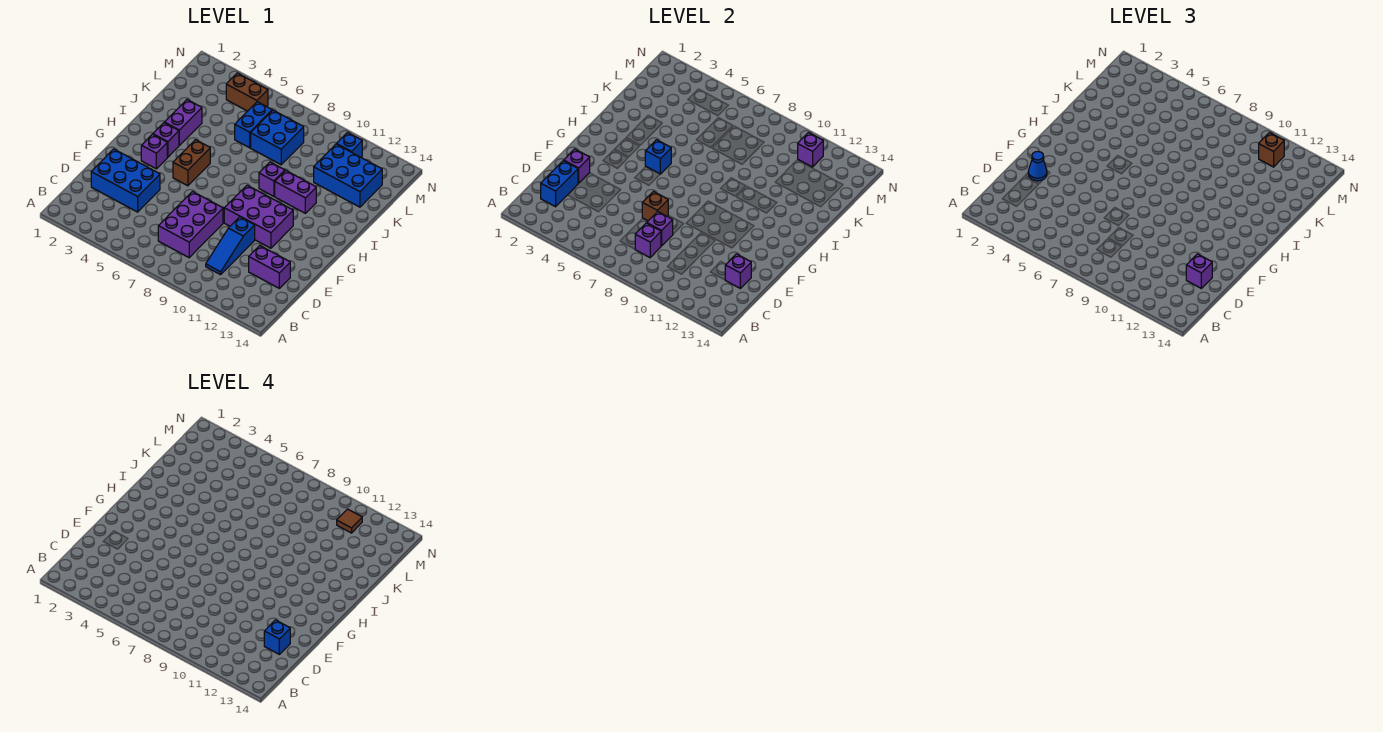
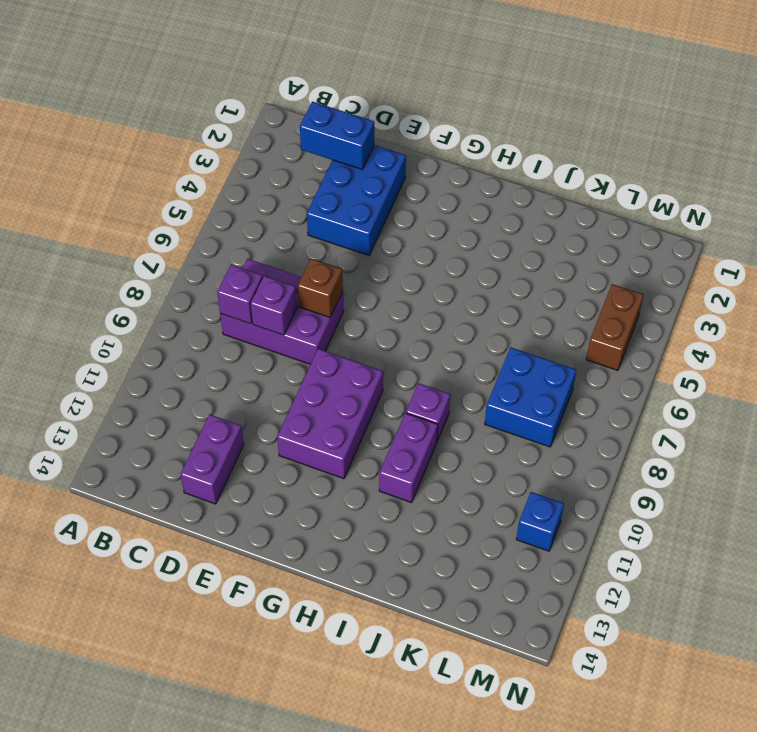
none -> blue slope C10:E10 level 1 top E
none -> purple brick G3 level 1
none -> brown brick G5:H5 level 1

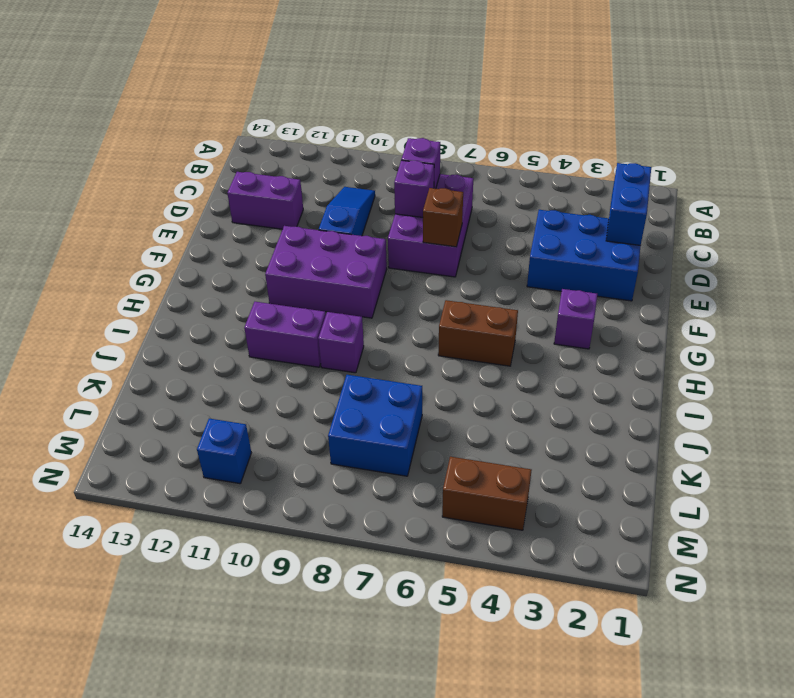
brown brick H5:H6 level 1 -> brown brick G5:H5 level 1
none -> purple brick H3 level 1
none -> purple brick I3:J3 level 1
none -> blue brick K6:L6 level 1

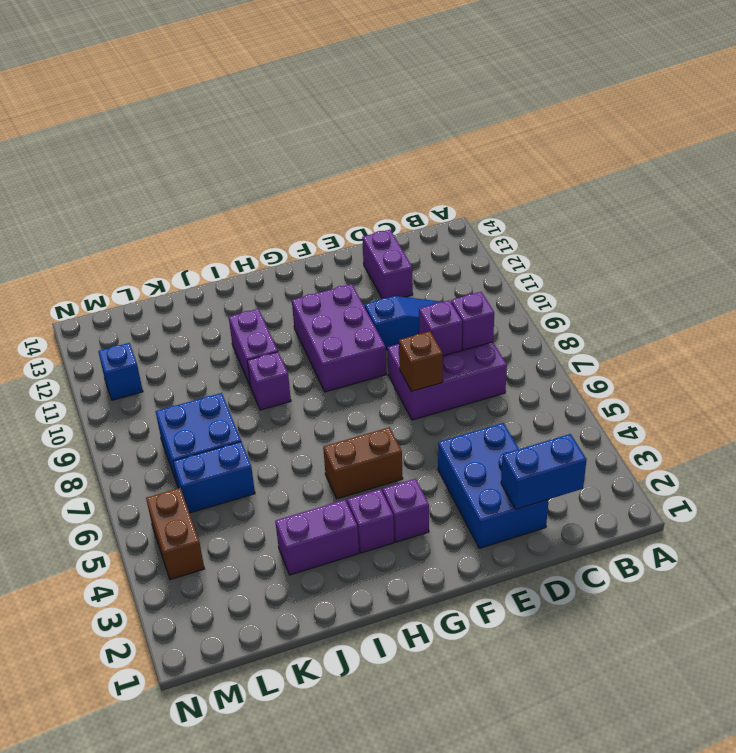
none -> blue brick K11:L13 level 1
none -> purple brick D13 level 2
none -> purple brick E2 level 2

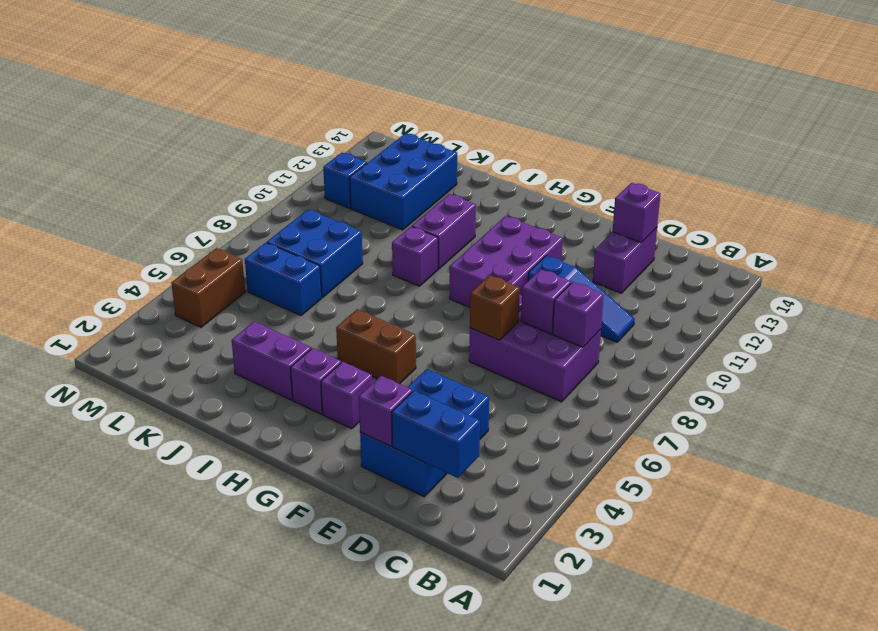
none -> blue brick H5 level 2
none -> purple brick M11 level 2
none -> purple brick D13 level 3

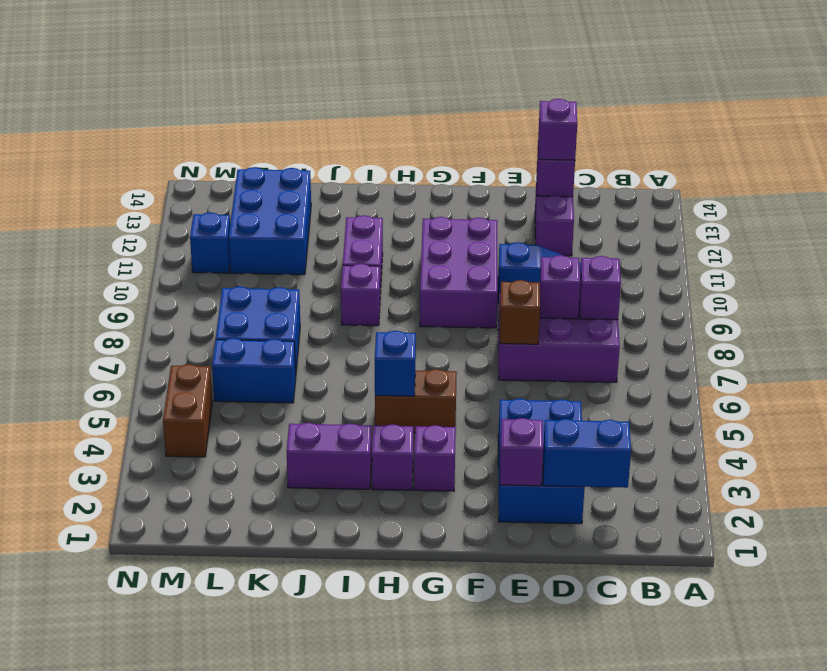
none -> purple brick M11 level 2
none -> blue cone E2 level 3
none -> brown brick M11 level 3

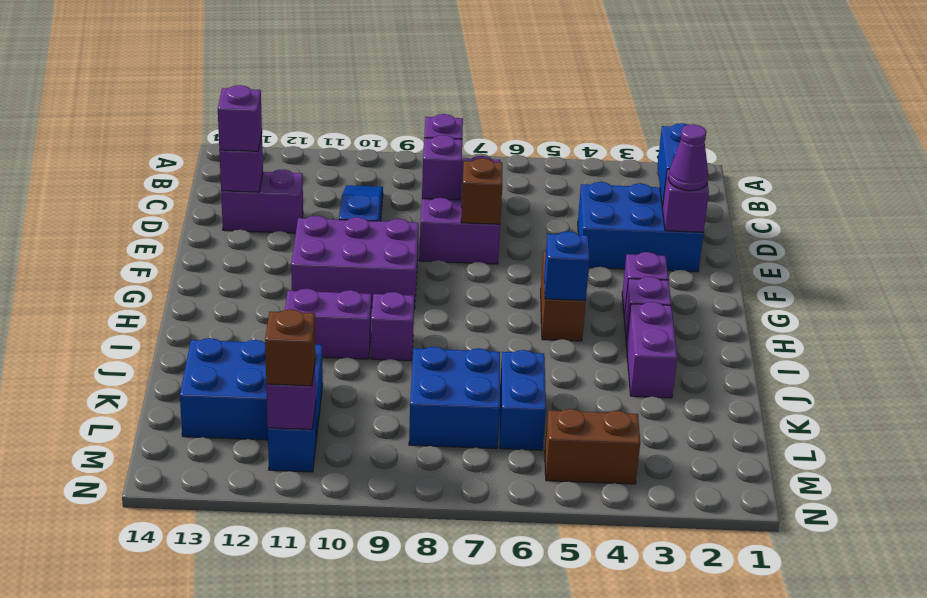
purple cone E2 level 3 -> blue cone E2 level 3
none -> blue brick D13 level 4
none -> brown tile M11 level 4

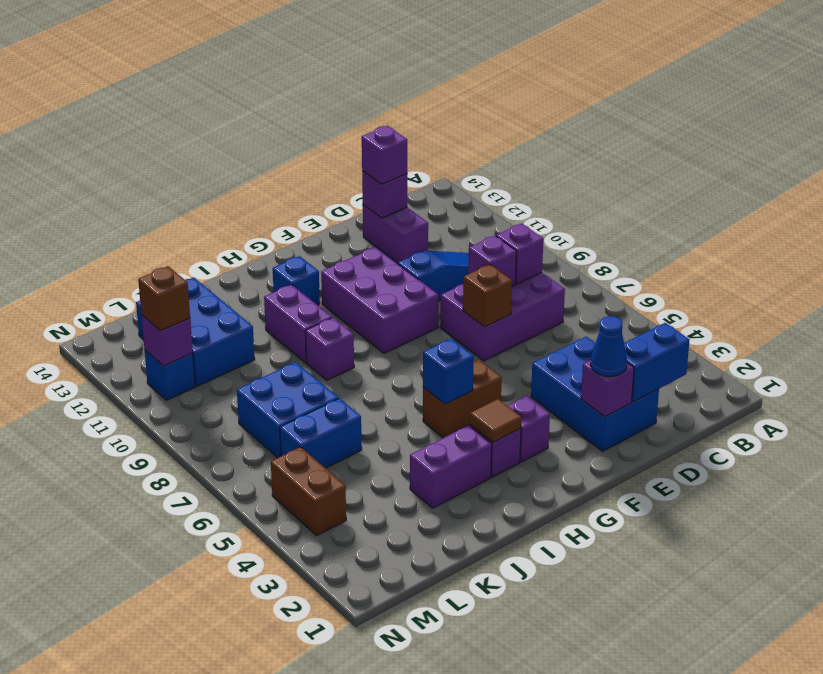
brown tile H3 level 2 -> brown tile M11 level 4
blue brick H12 level 1 -> blue brick D13 level 4

